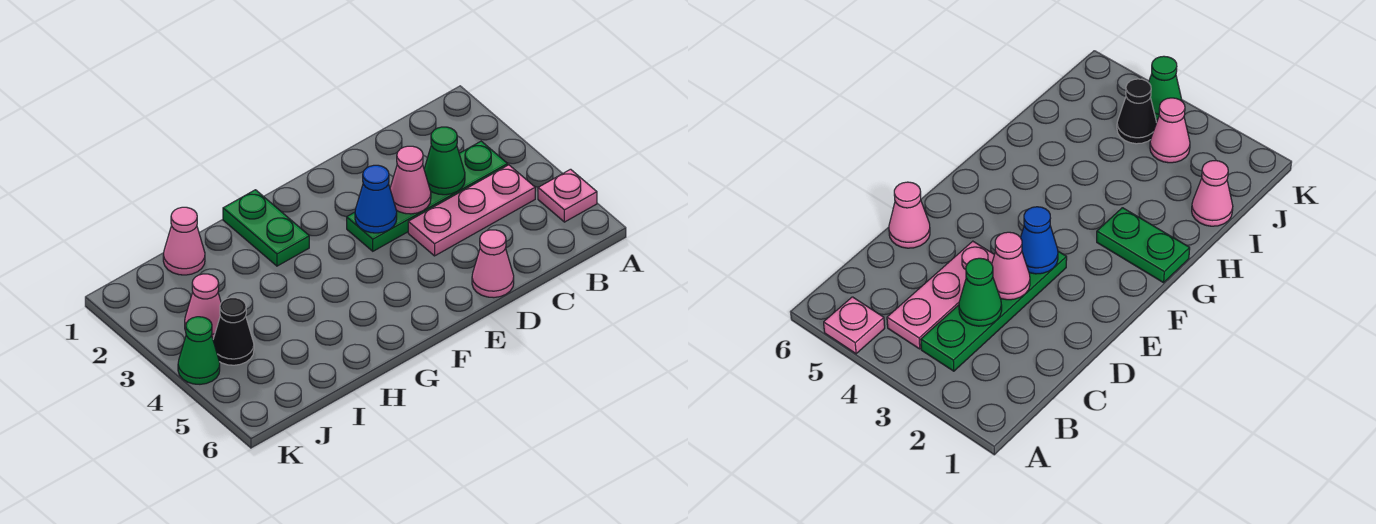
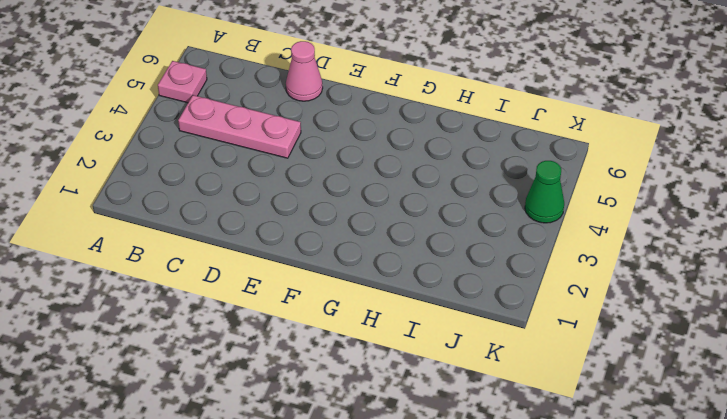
none -> green plate B3:E3 level 1
none -> green plate G1:G2 level 1
none -> pink cone I1 level 1

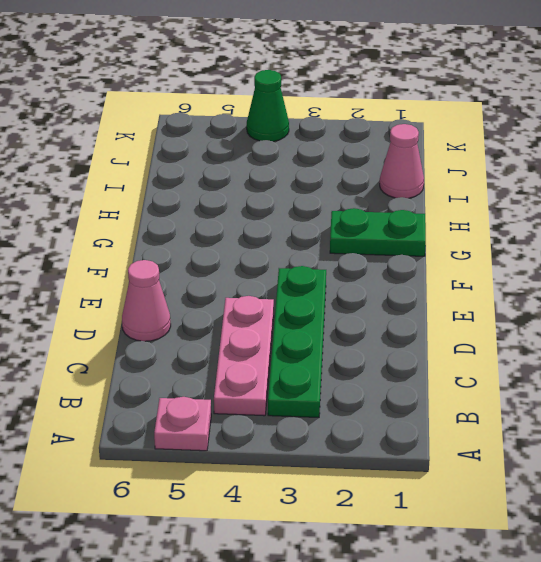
none -> pink cone J3 level 1
none -> black cone J4 level 1
none -> green cone C3 level 2

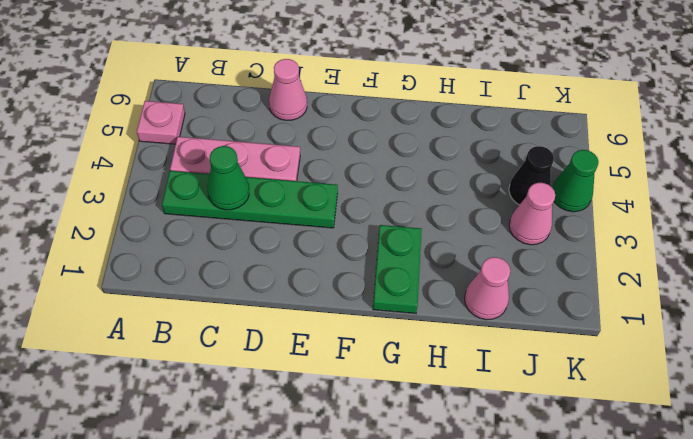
none -> pink cone D3 level 2
none -> blue cone E3 level 2

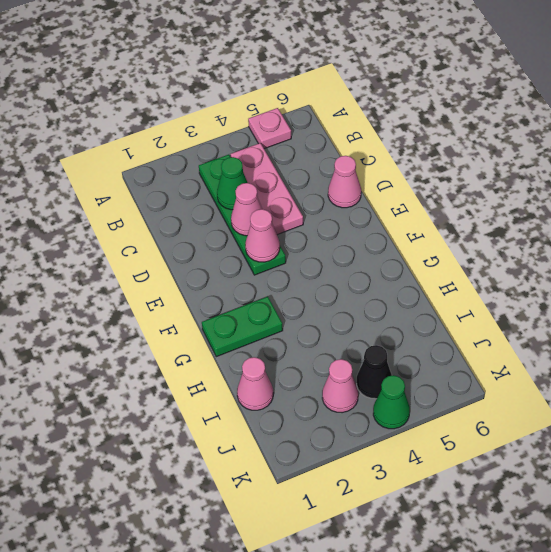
pink cone E3 level 2 -> blue cone E3 level 2

